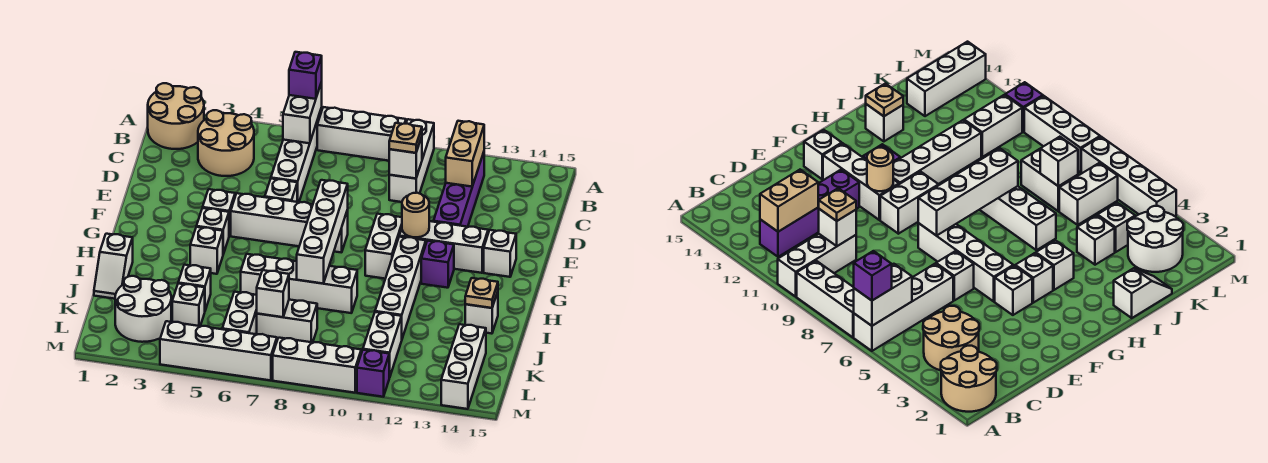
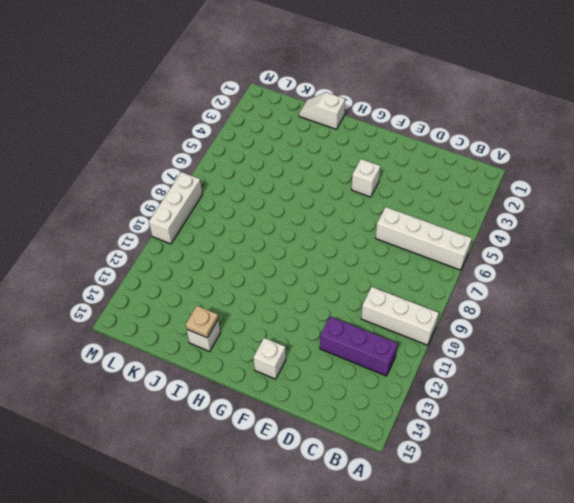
purple brick B12:D12 level 1 -> purple brick B12:E12 level 1
none -> tan round brick A1:B2 level 1
none -> white brick A7:A9 level 1
none -> tan round brick B3:C4 level 1
none -> white brick E6 level 1

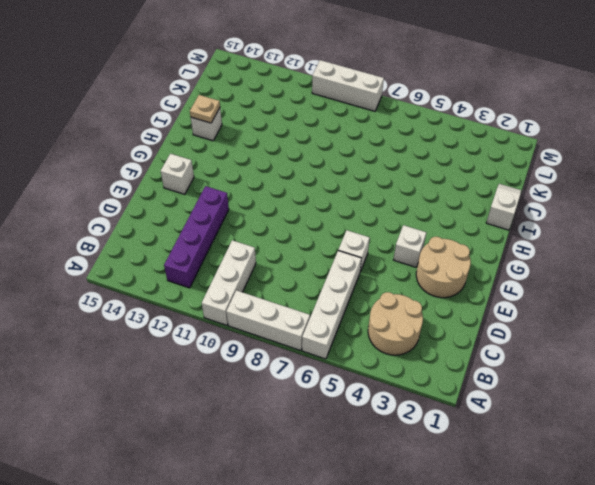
tan round brick E2:F3 level 1 -> tan round brick A1:B2 level 1
none -> white brick F5:F8 level 1
none -> white brick F10:G10 level 1
none -> white brick F11:F13 level 1
none -> white brick G4 level 1

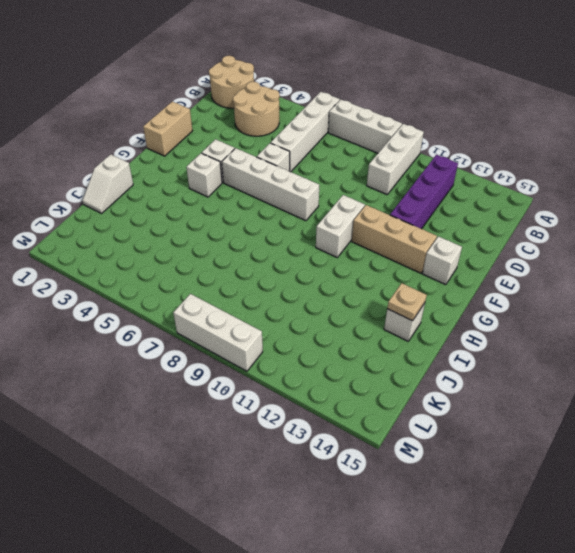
tan brick E1:F1 level 1 -> tan brick B12:C12 level 2
tan brick F11:F13 level 1 -> white brick F11:F13 level 1
none -> white brick G11:J11 level 1
none -> purple brick G12 level 1
none -> white brick H4 level 1
none -> white brick I6:I9 level 1

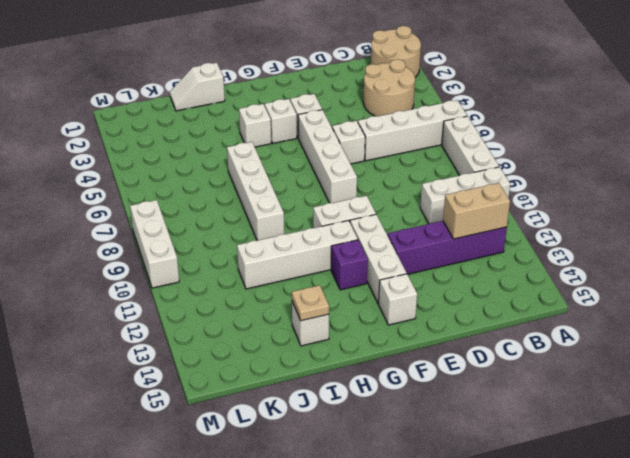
none -> white brick J4 level 1
none -> white round brick K2:L3 level 1
none -> white brick K4 level 1
none -> white brick K6:L6 level 1

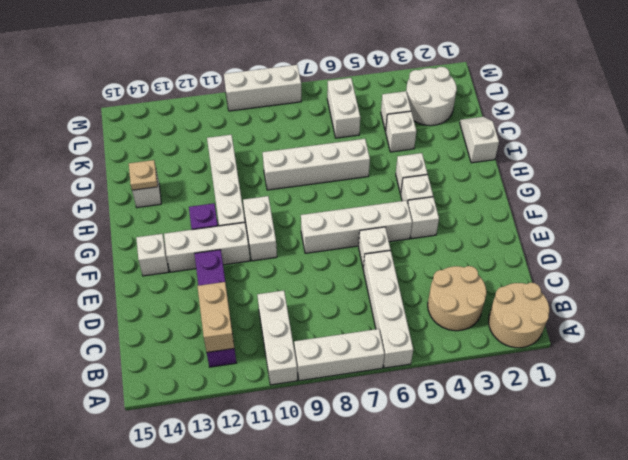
none -> white brick K7:K8 level 1
none -> white brick K11:L11 level 1
none -> white brick K14:M14 level 1
none -> white brick M4:M7 level 1

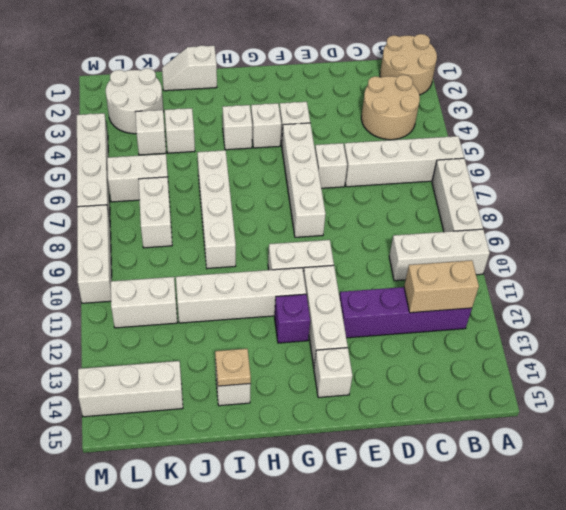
none -> purple brick M11 level 1
none -> white brick A6:B6 level 2
none -> white brick C10 level 2
none -> white brick F8:I8 level 2

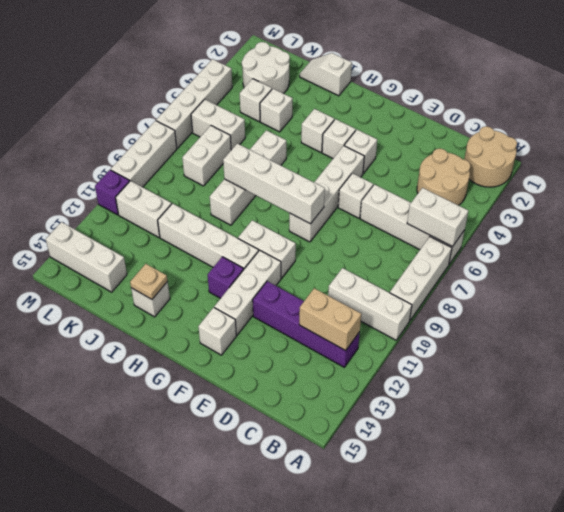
none -> white brick C10 level 2
none -> tan round brick F11 level 2
none -> white brick K7 level 2
none -> purple brick A6 level 3

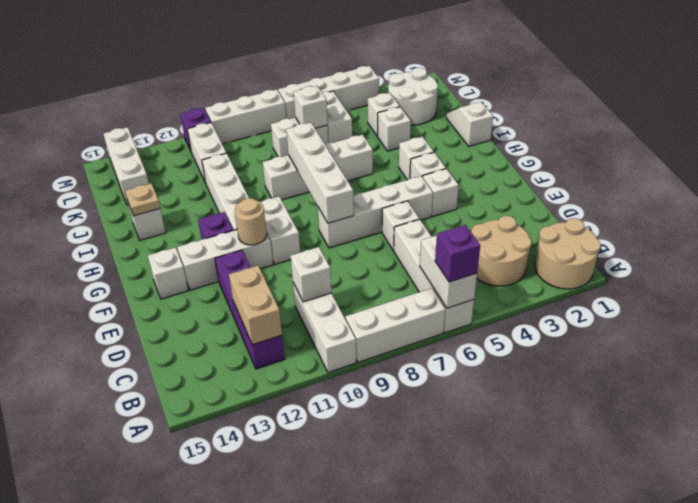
none -> tan plate C10 level 3

